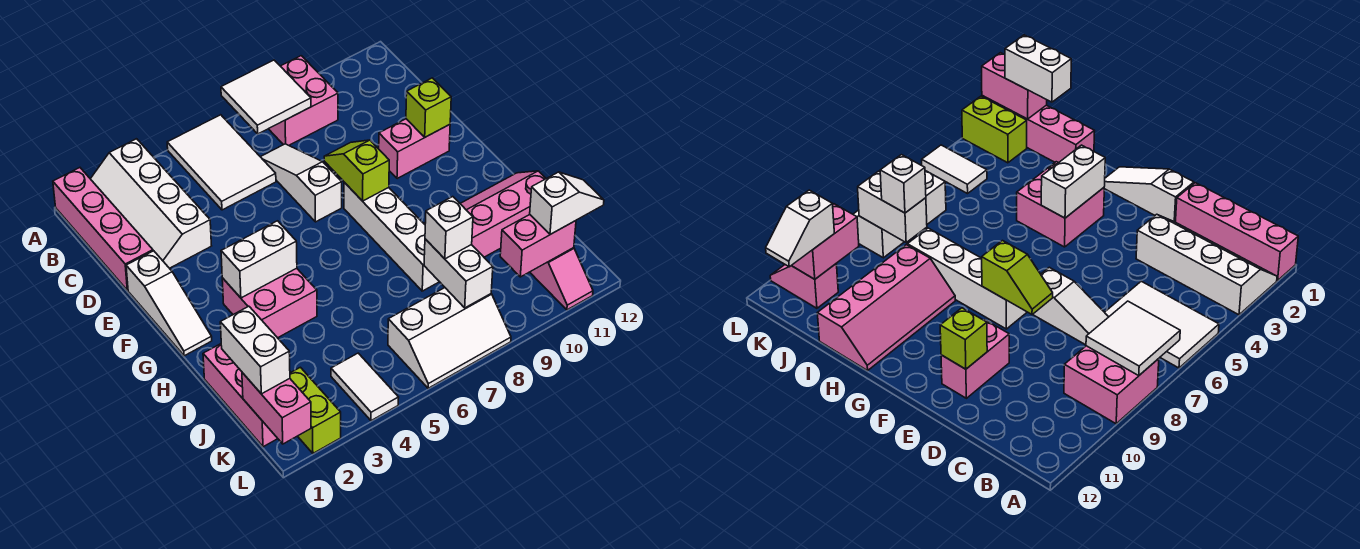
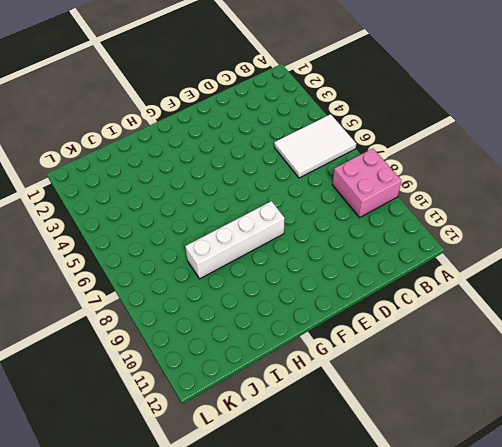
none -> pink brick A1:D1 level 1
none -> white slope A2:D3 level 1 top 3
none -> white slope C7:E7 level 1 top E

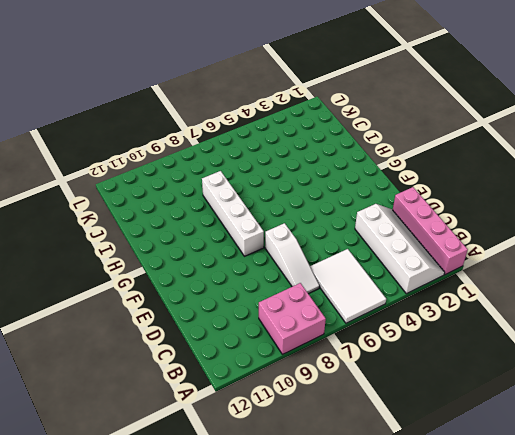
none -> white slope E1:G1 level 1 top E
none -> pink brick E10:E11 level 1
none -> pink brick G3:H4 level 1

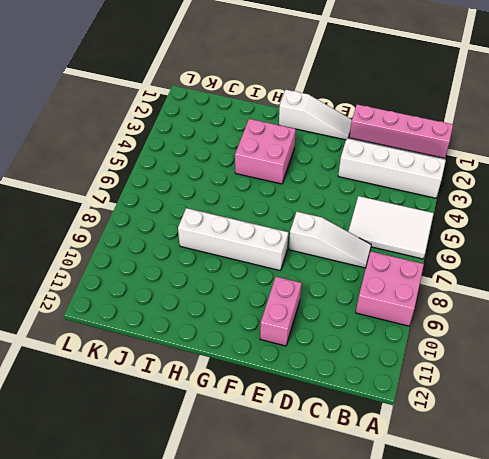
white slope E1:G1 level 1 top G -> white slope E1:G1 level 1 top E
none -> pink slope H9:I12 level 1 top I
none -> pink brick I1:K1 level 1
none -> lime brick K2:L2 level 1

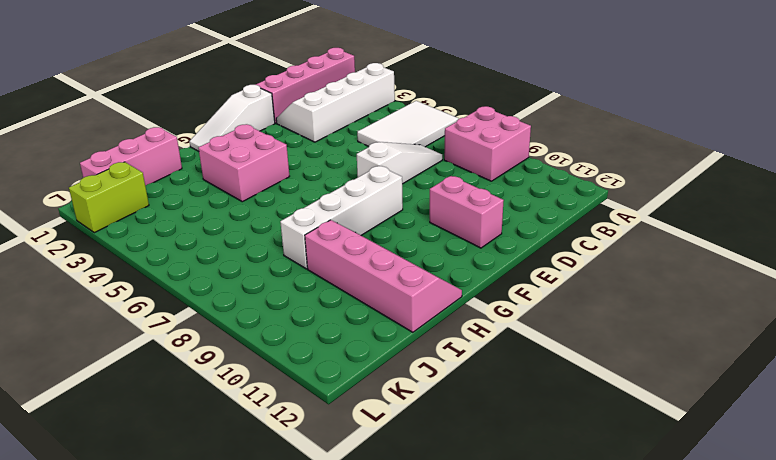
none -> white tile K4:L4 level 1
none -> white slope K6:L8 level 1 top K
none -> pink slope K11:L11 level 1 top K

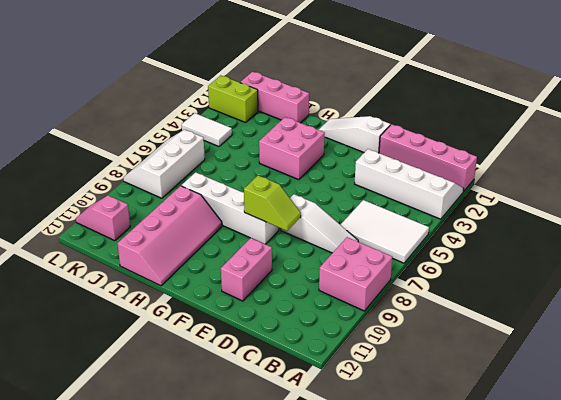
none -> white tile A7:B8 level 2
none -> lime brick E11 level 2
none -> white brick G3:G4 level 2

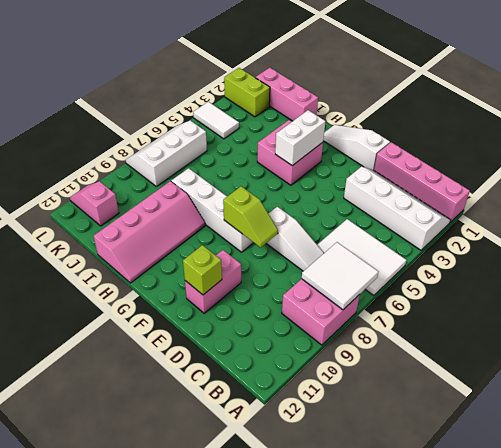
none -> white brick J8:K8 level 2
none -> pink brick K1:L1 level 2
none -> pink brick K10:K11 level 2

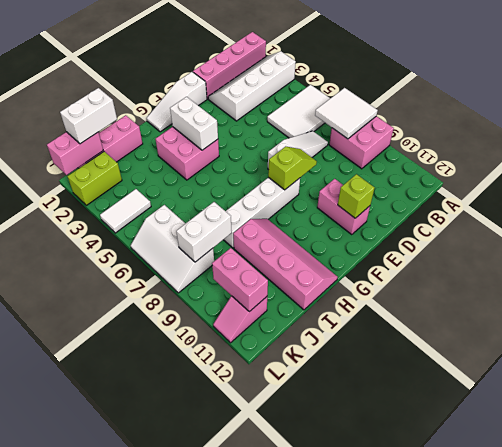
none -> white brick J8 level 3
none -> white slope K11:K12 level 3 top 11

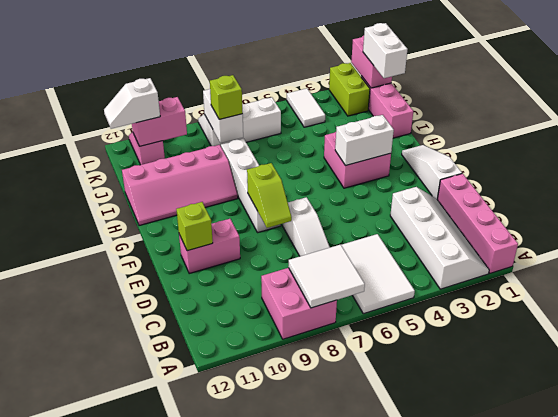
lime brick J8 level 3 -> white brick J8 level 3

